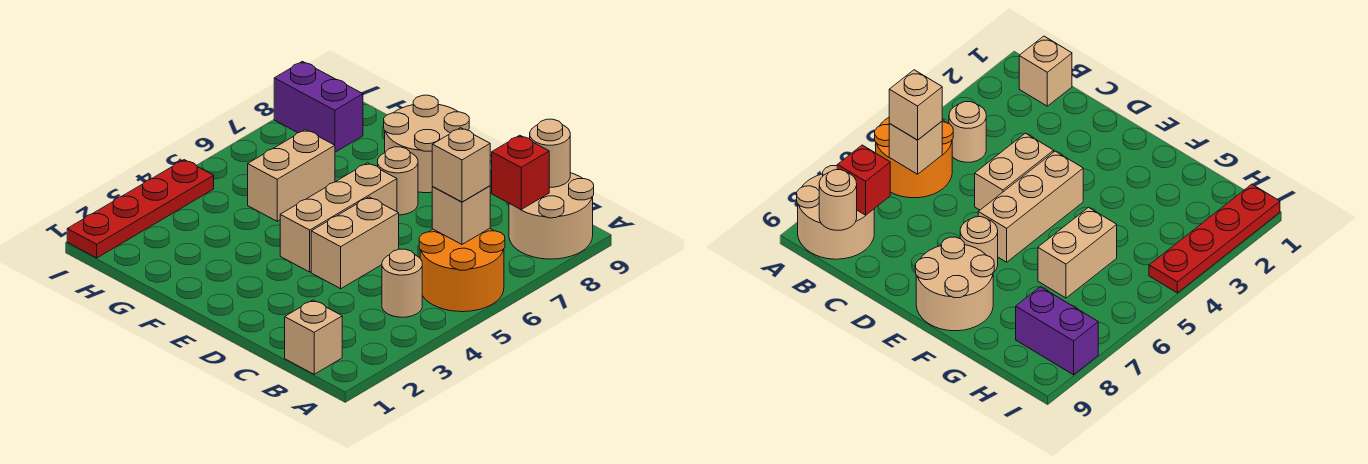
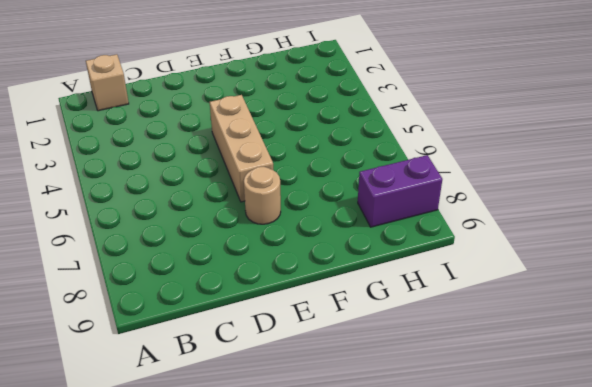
none -> orange round brick A5:B6 level 1
none -> tan round brick A8:B9 level 1
none -> tan round brick B4 level 1

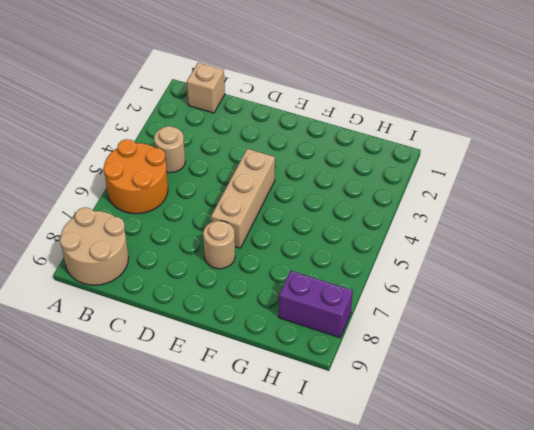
none -> tan brick D4:D5 level 1
none -> tan round brick E8:F9 level 1
none -> tan brick G5:G6 level 1

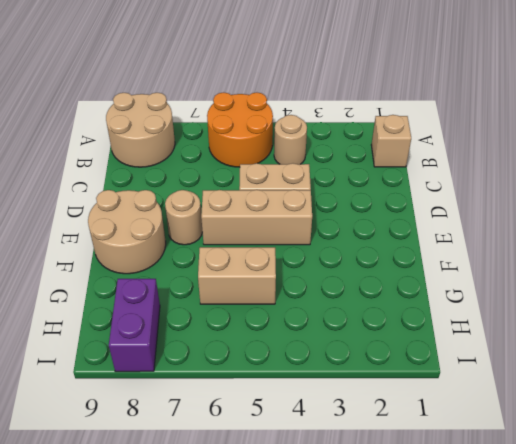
none -> red plate I1:I4 level 1
none -> tan brick B6 level 2
none -> red brick B8 level 2

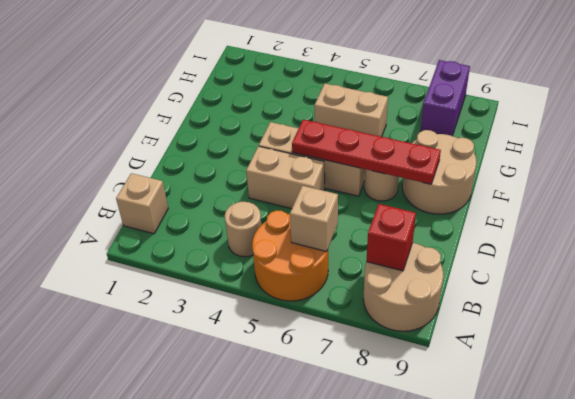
red plate E5:E8 level 2 -> red plate I1:I4 level 1
none -> tan round brick B9 level 2
none -> tan brick B6 level 3

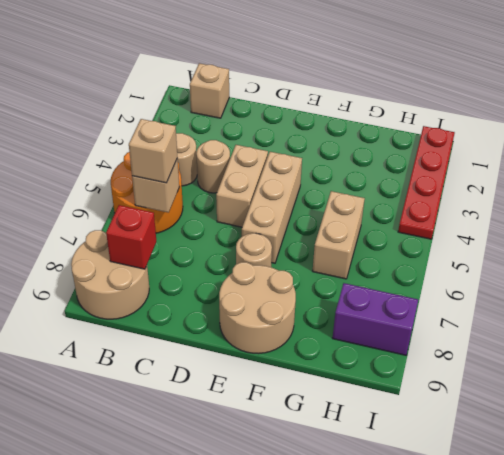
tan round brick C4 level 1 -> tan round brick B9 level 2

